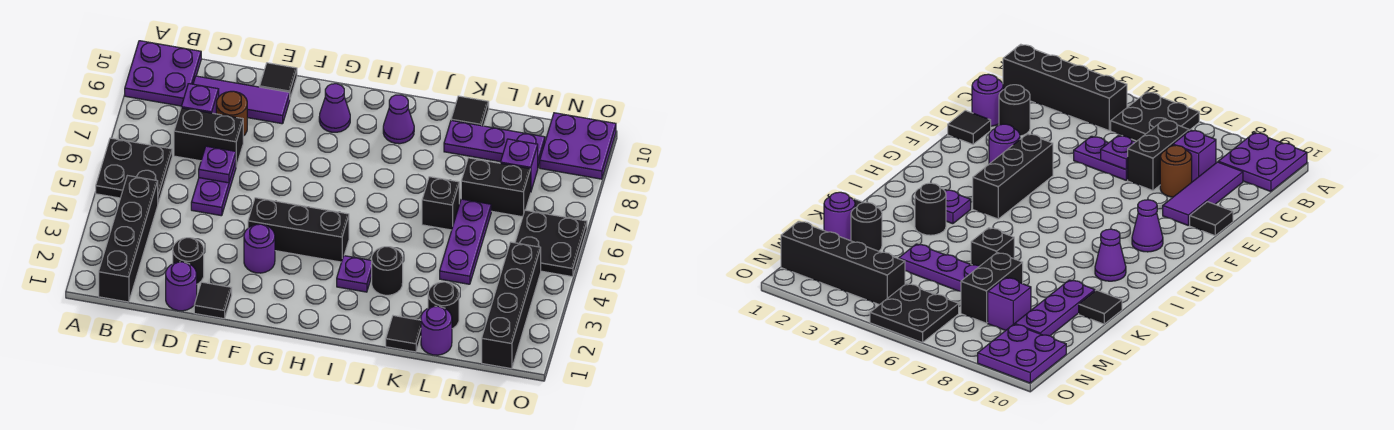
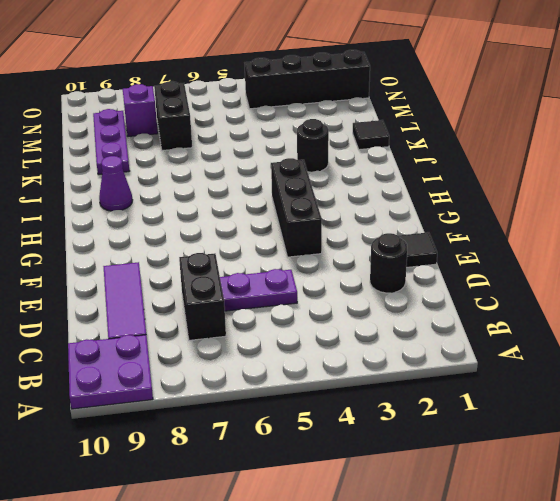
none -> black plate A5:B6 level 1
none -> black brick B1:B4 level 1
none -> purple brick C8 level 1
none -> purple round brick D1 level 1

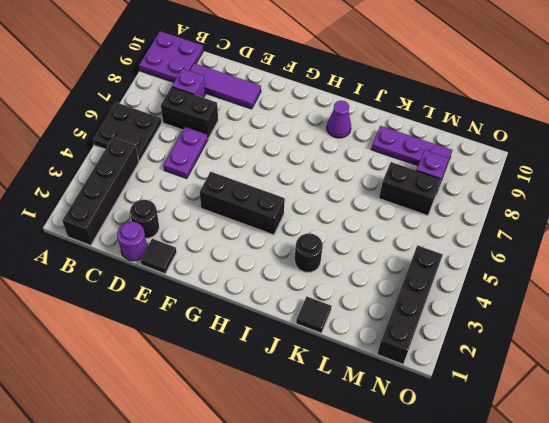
none -> brown round brick D8 level 1
none -> black tile E10 level 1
none -> purple round brick F3 level 1
none -> purple cone G9 level 1

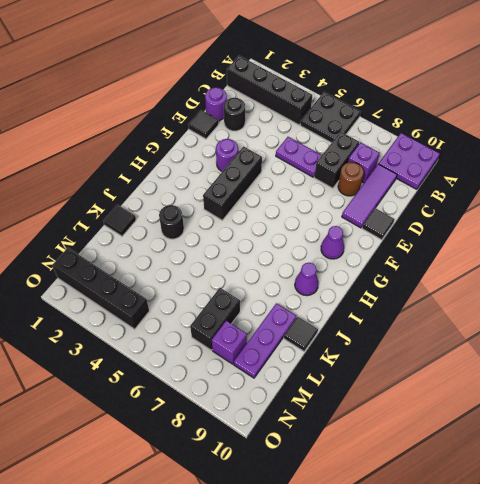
none -> purple plate I3 level 1
none -> black brick K6 level 1
none -> purple round brick L1 level 1
none -> black round brick L2 level 1

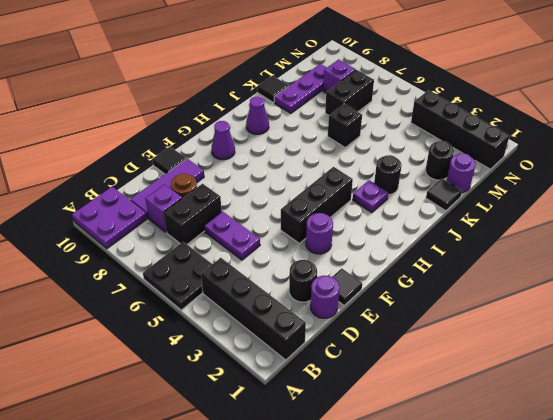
none -> purple plate L4:L6 level 1
none -> black plate N5:O6 level 1
none -> purple plate N9:O10 level 1
none -> purple plate D6 level 2

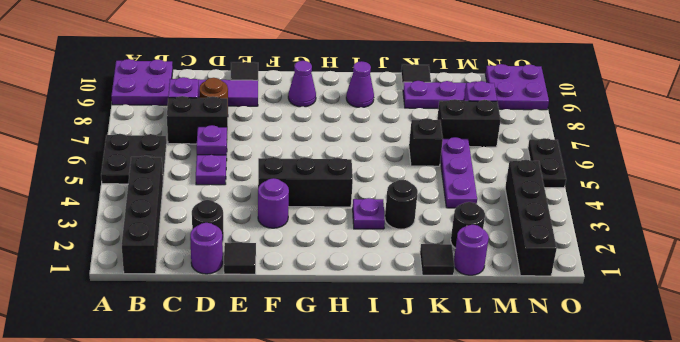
black plate O5:O6 level 1 -> black plate N5:O6 level 1

